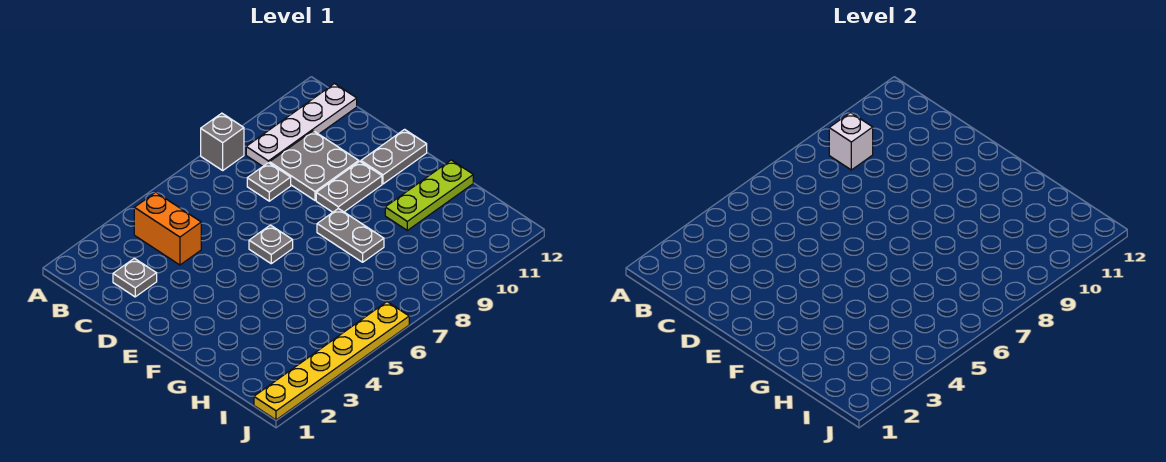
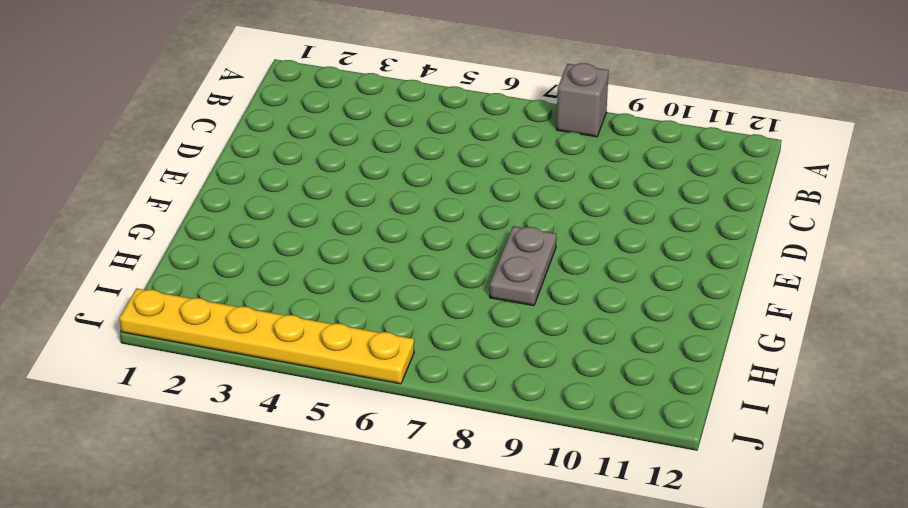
none -> orange brick B4:C4 level 1
none -> white plate B9:B12 level 1
none -> grey plate C2 level 1

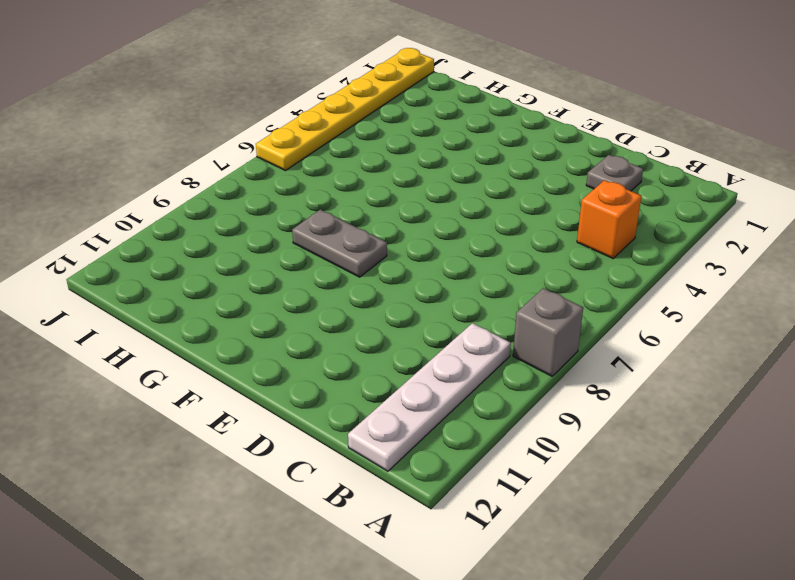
orange brick B4 level 1 -> orange brick B4:C4 level 1
none -> grey plate C8 level 1
none -> grey plate C9:D10 level 1
none -> grey plate E6 level 1

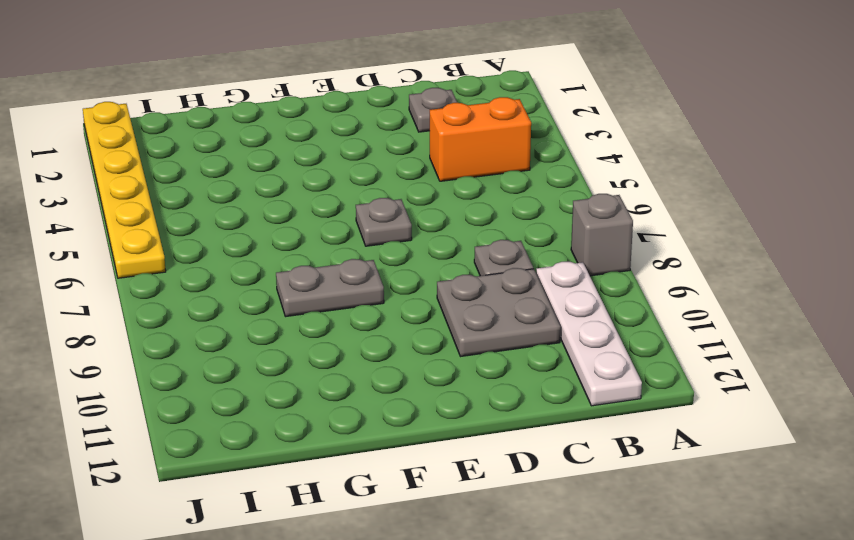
none -> grey plate E9:E10 level 1
none -> grey plate E11:E12 level 1
none -> lime plate G10:G12 level 1

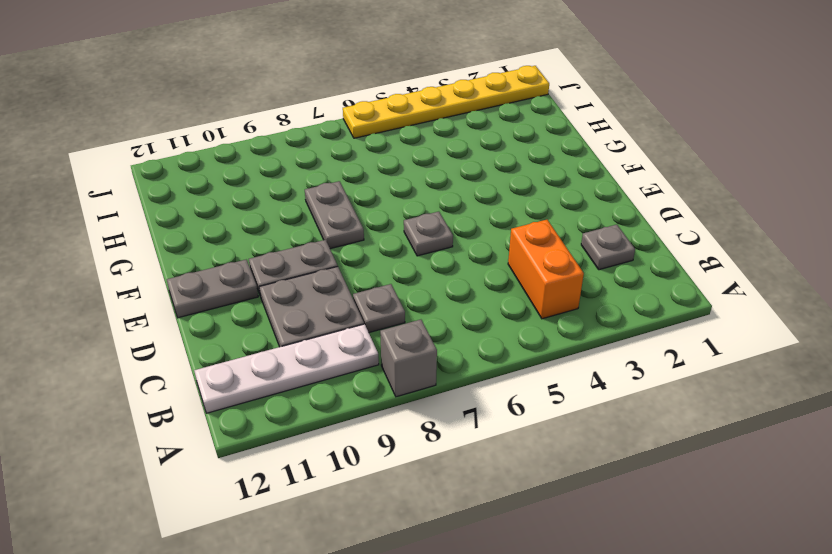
none -> lime plate G10:G12 level 1
none -> white brick B9 level 2

